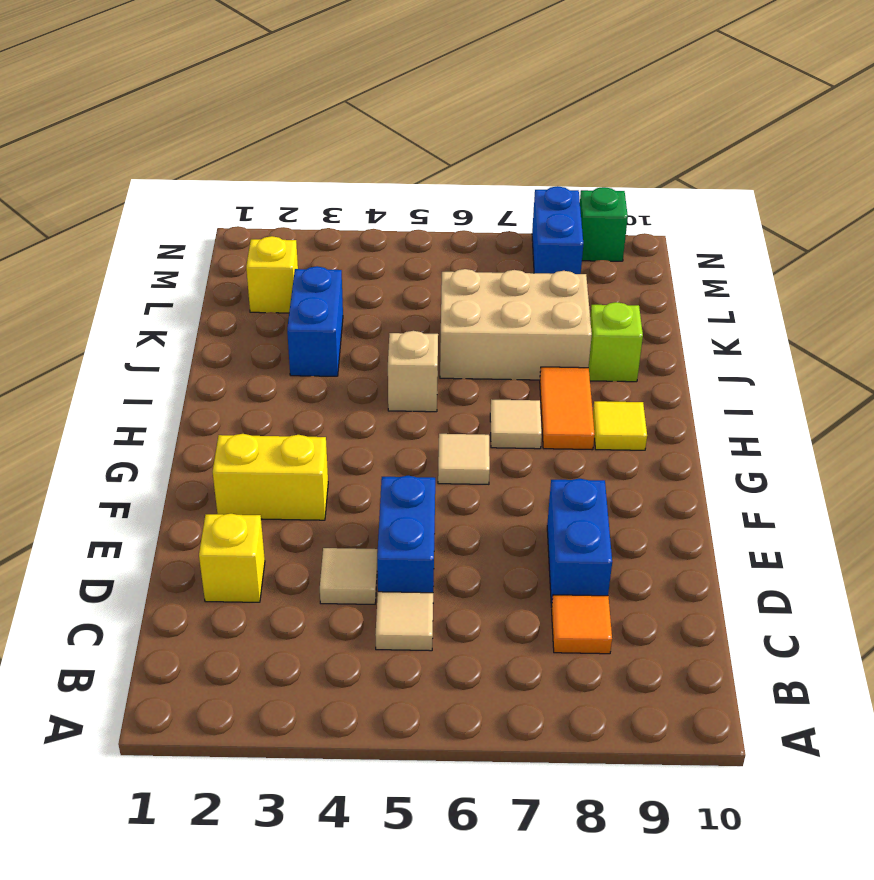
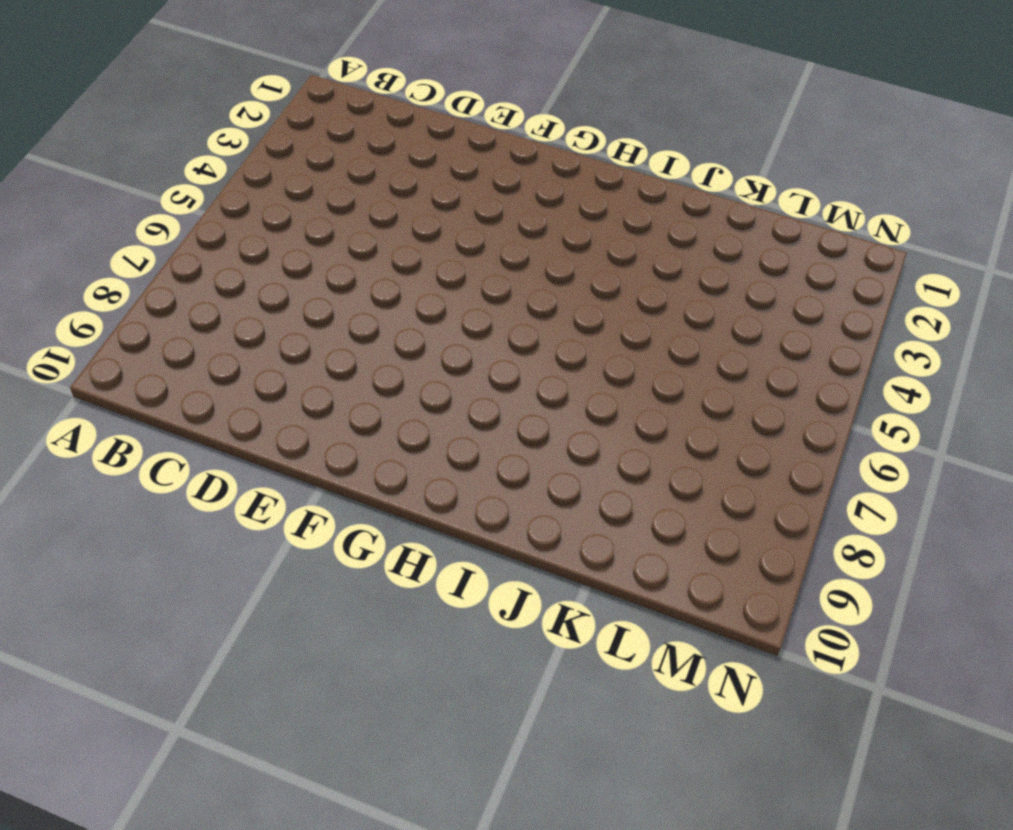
none -> tan tile C5 level 1
none -> orange tile C8 level 1
none -> yellow brick D2 level 1

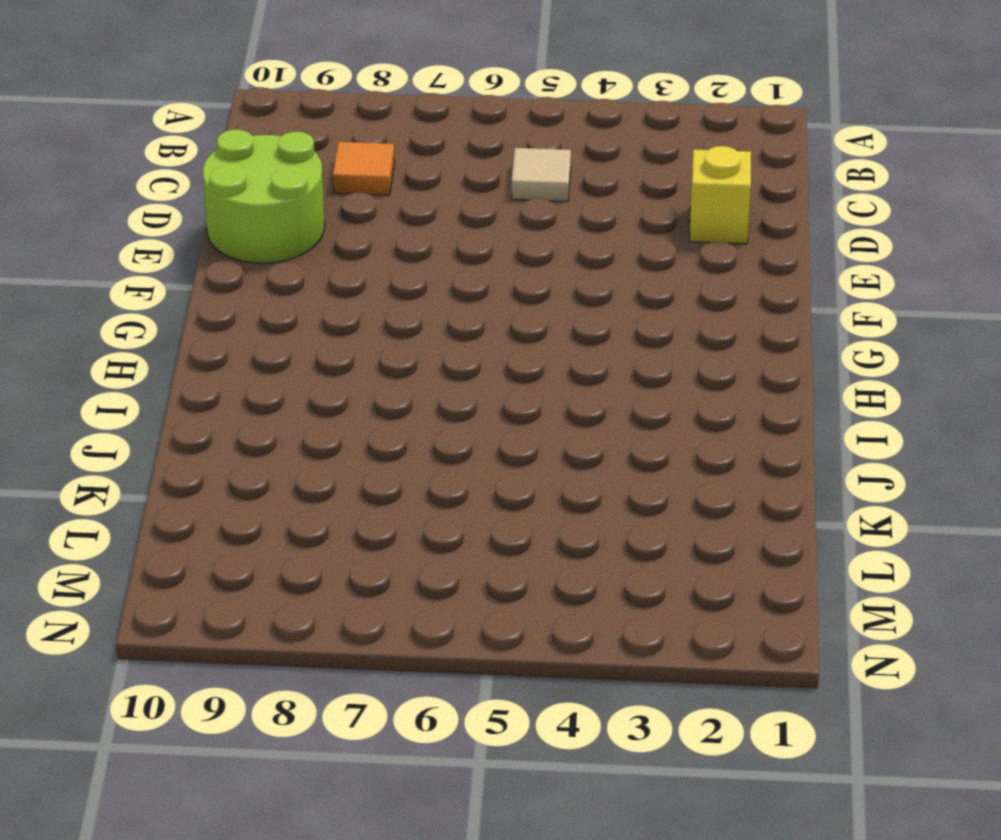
lime round brick D9:E10 level 1 -> none
none -> tan tile D4 level 1
none -> blue brick D5:E5 level 1
none -> blue brick D8:E8 level 1

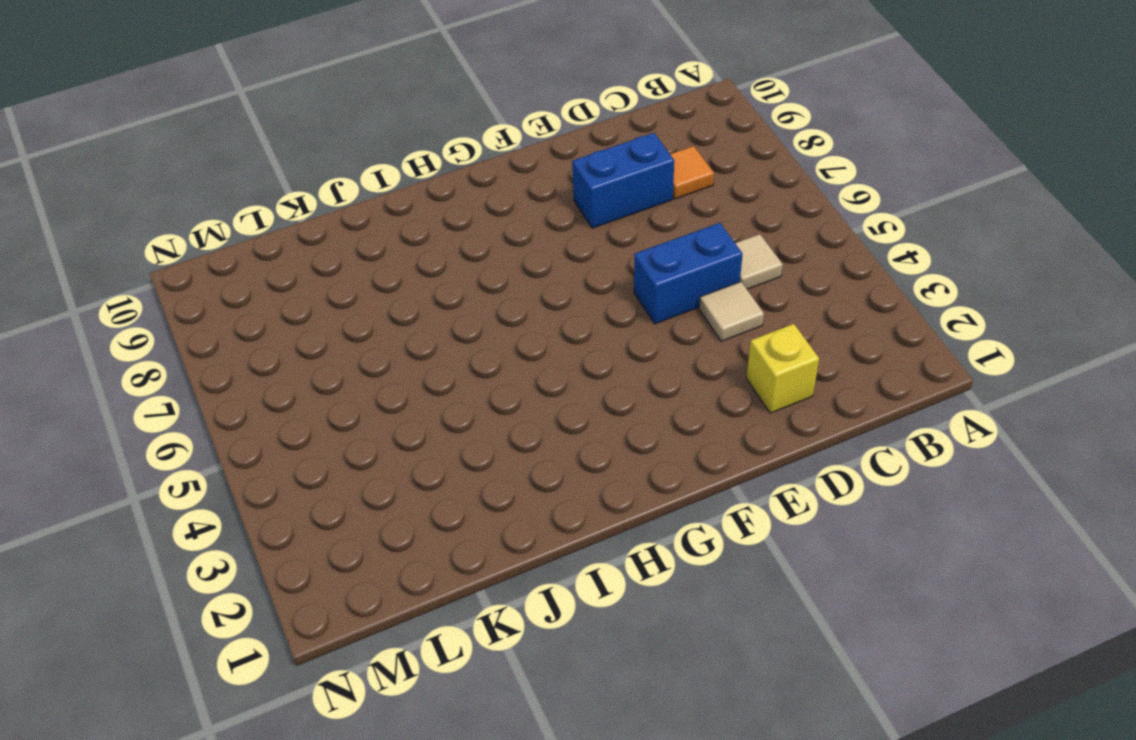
none -> yellow brick F2:F3 level 1
none -> tan tile G6 level 1
none -> tan tile H7 level 1

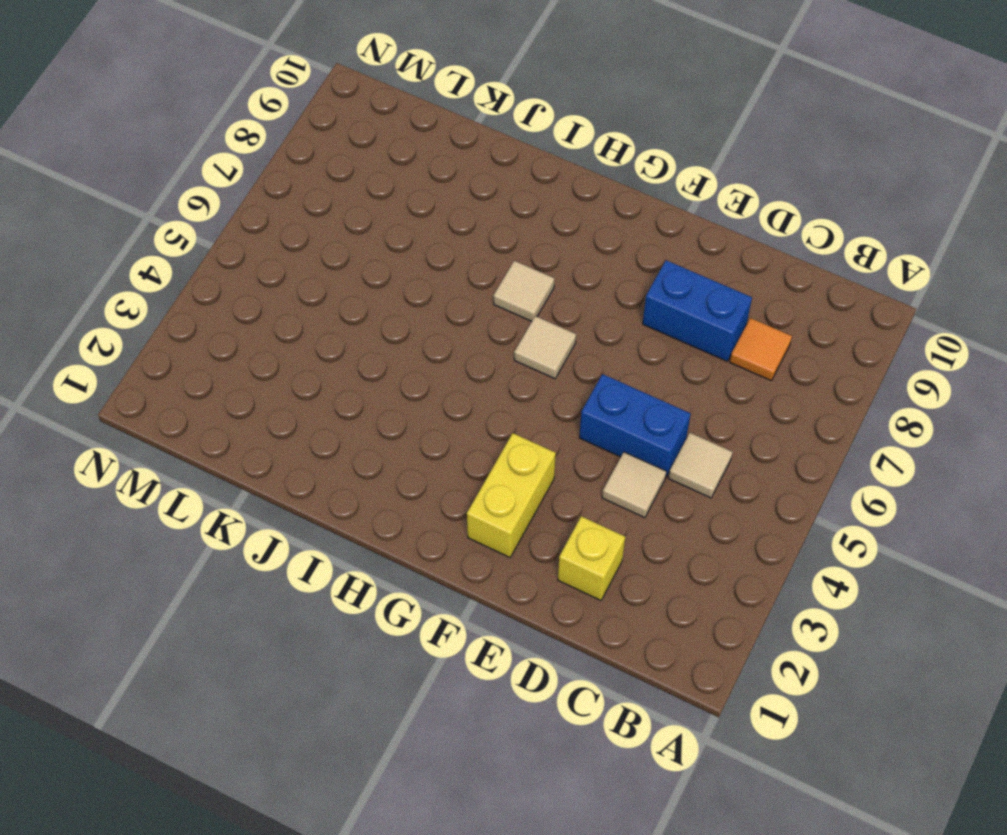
none -> orange tile H8:I8 level 1
none -> yellow tile H9 level 1
none -> tan brick I5 level 1

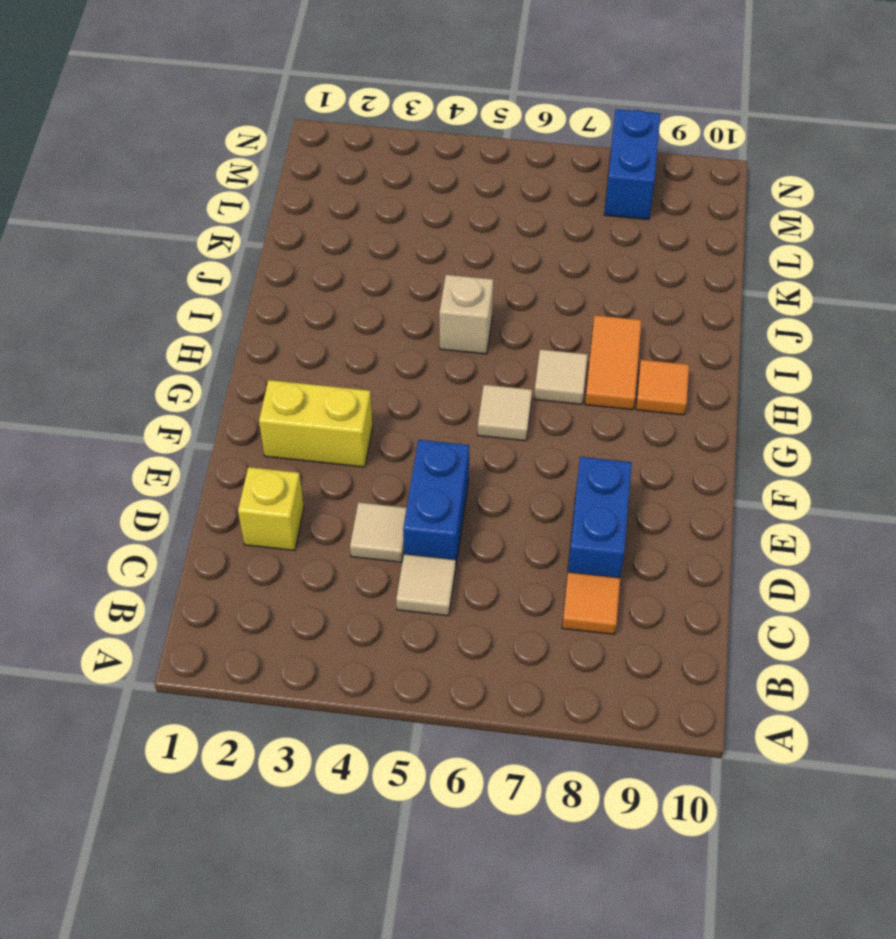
orange tile H9 level 1 -> yellow tile H9 level 1
none -> blue brick J3:K3 level 1
none -> tan brick J6:K8 level 1
none -> lime brick J9 level 1

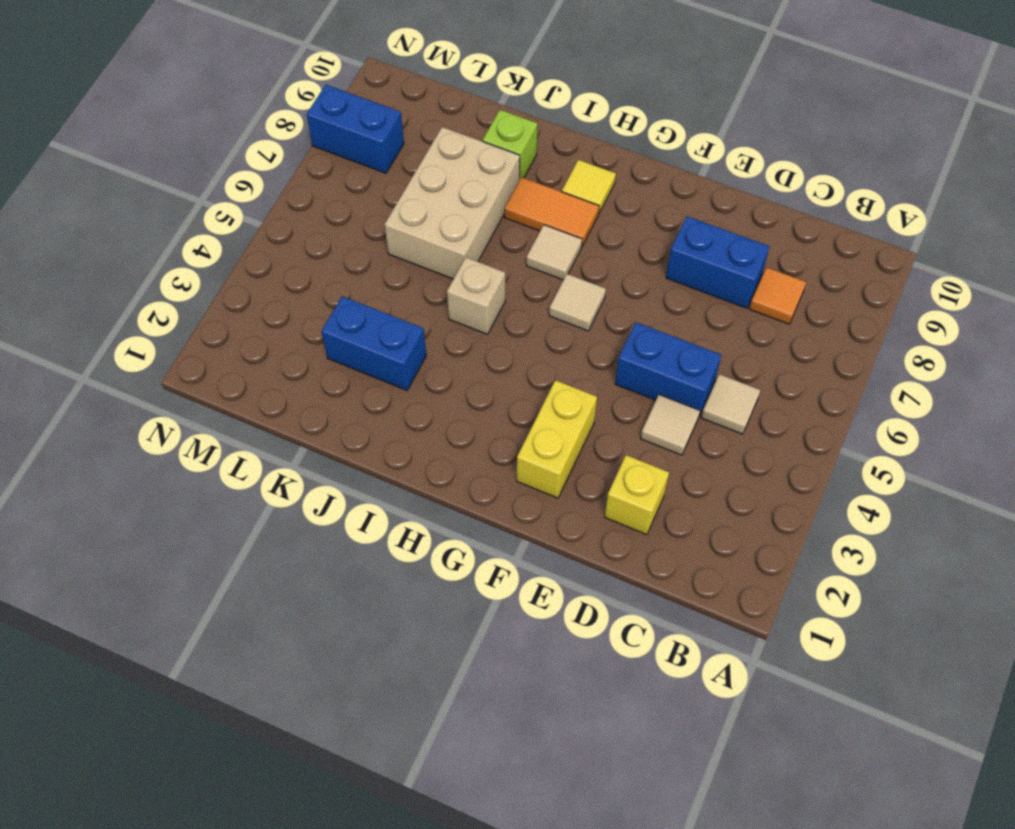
none -> yellow brick L2 level 1
none -> green brick N9 level 1

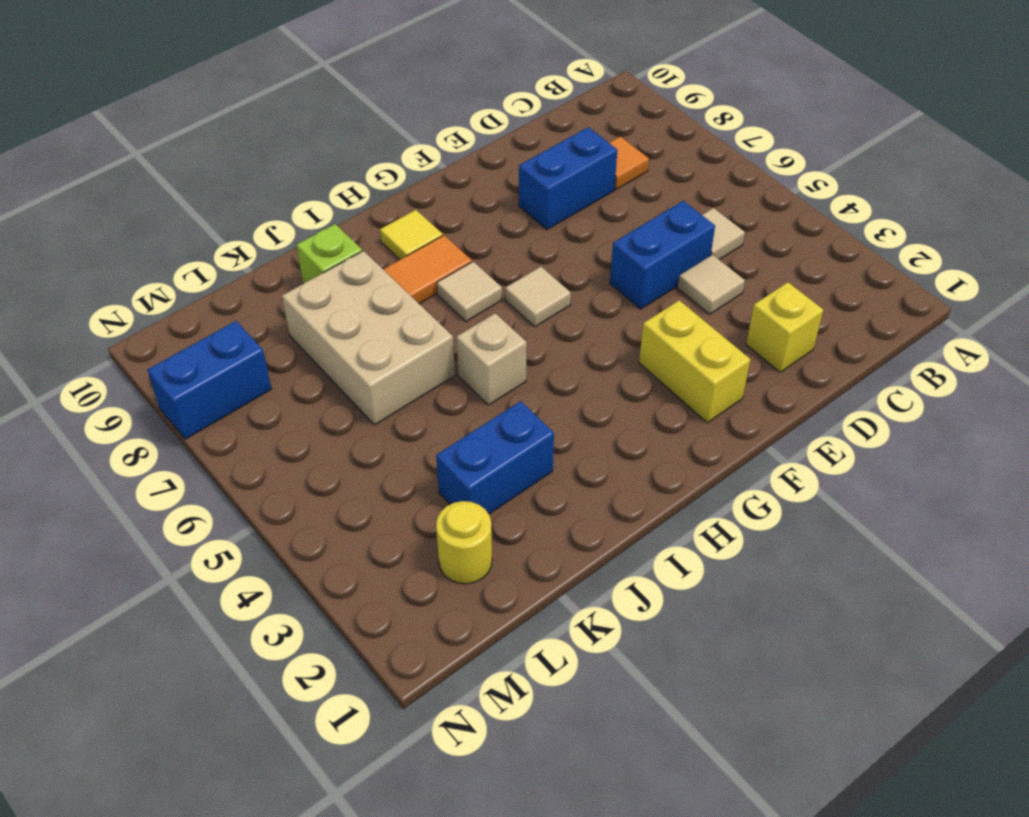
yellow round brick L2 level 1 -> yellow brick L2 level 1
none -> green brick N9 level 1

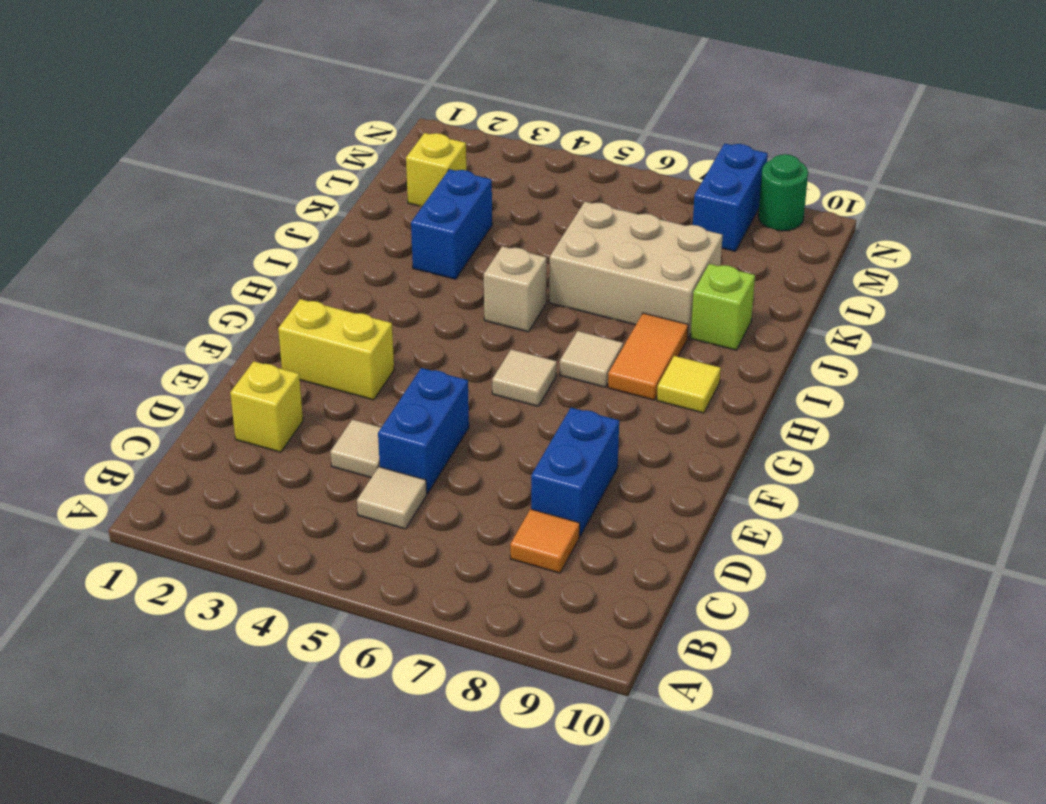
green round brick N9 level 1 -> green brick N9 level 1

